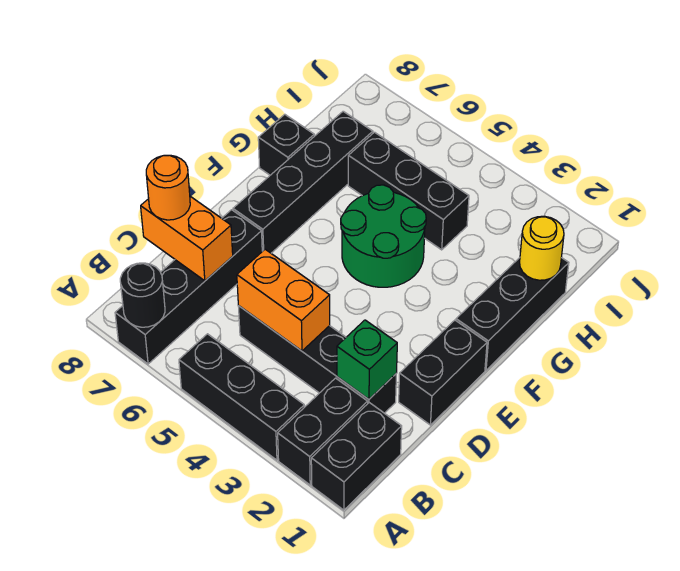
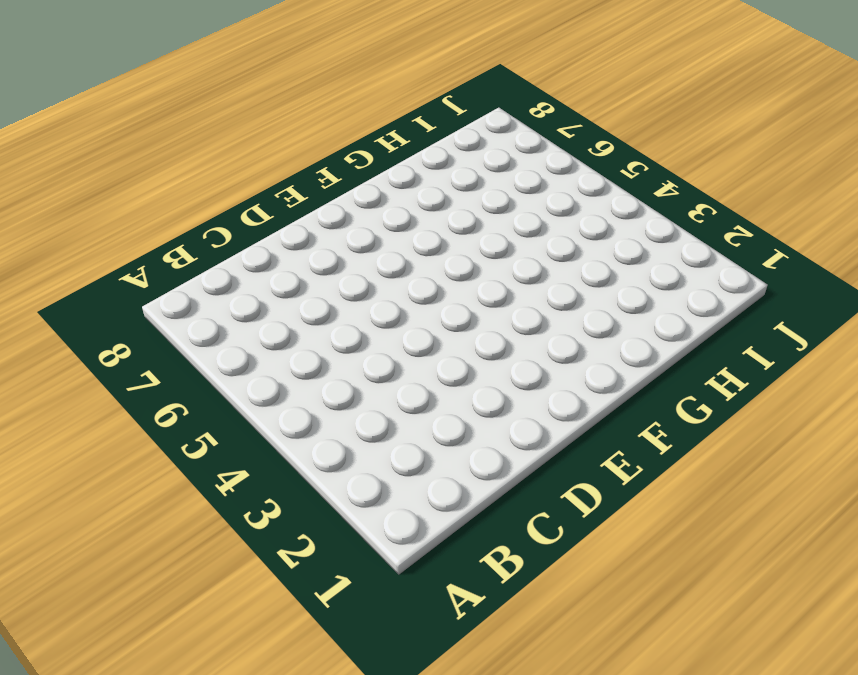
none -> black brick A1:B1 level 1
none -> black brick A2:B2 level 1
none -> black brick A3:A5 level 1

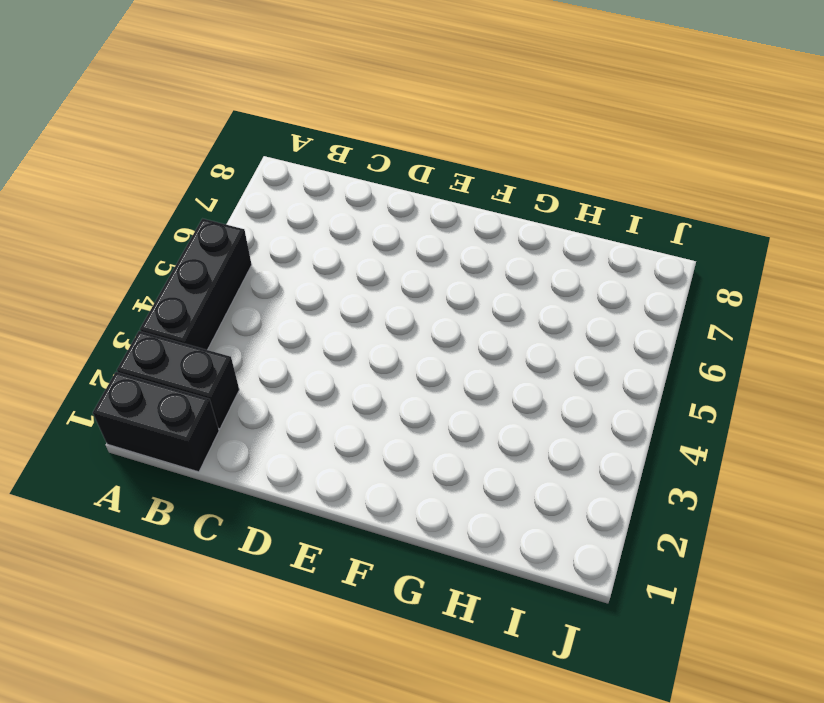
none -> black brick A7:D7 level 1
none -> black brick C2:C5 level 1
none -> black brick D1:E1 level 1

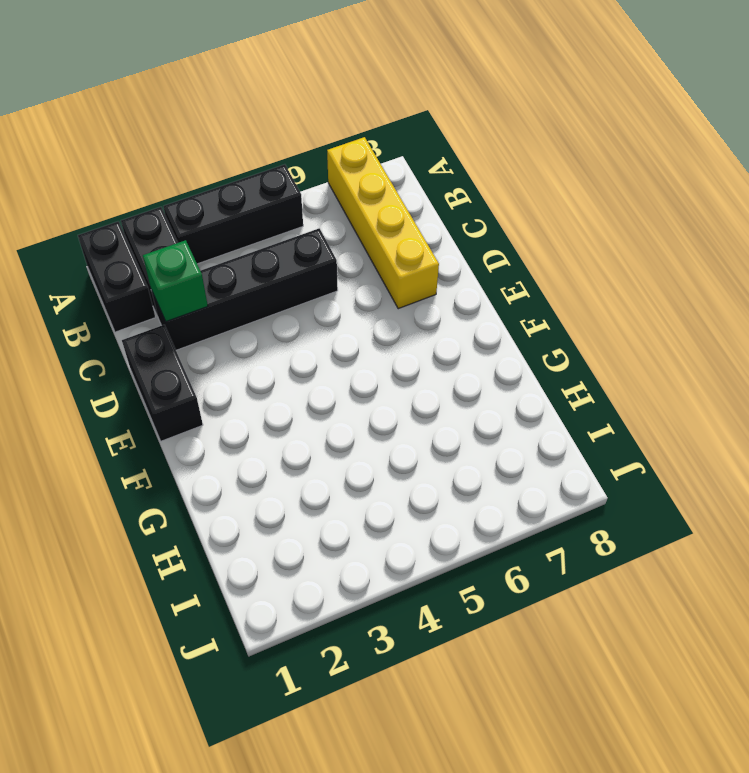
yellow brick A7:D7 level 1 -> black brick A7:D7 level 1
none -> black brick E7:H7 level 1
none -> black brick F1:H1 level 1
none -> green round brick F4:G5 level 1

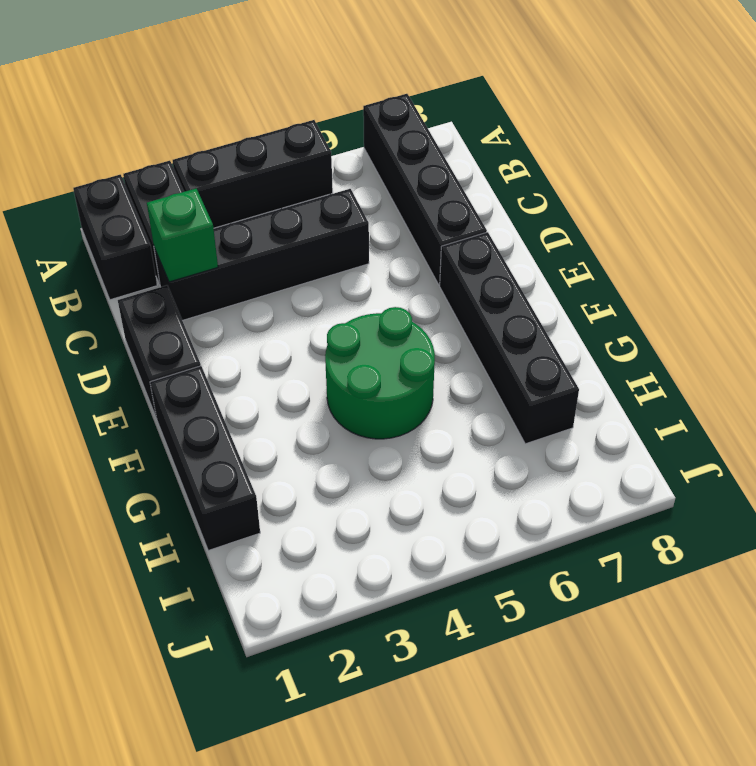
none -> black brick G8 level 1
none -> black brick H4:H6 level 1
none -> black round brick A7 level 2

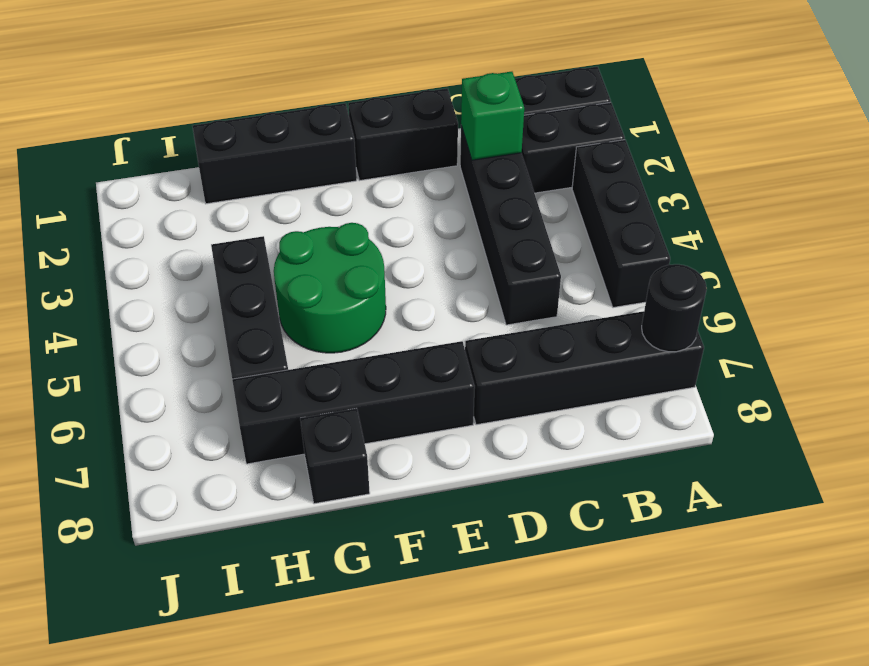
none -> orange brick C4:C5 level 2
none -> orange brick C7:C8 level 2
none -> yellow round brick H1 level 2

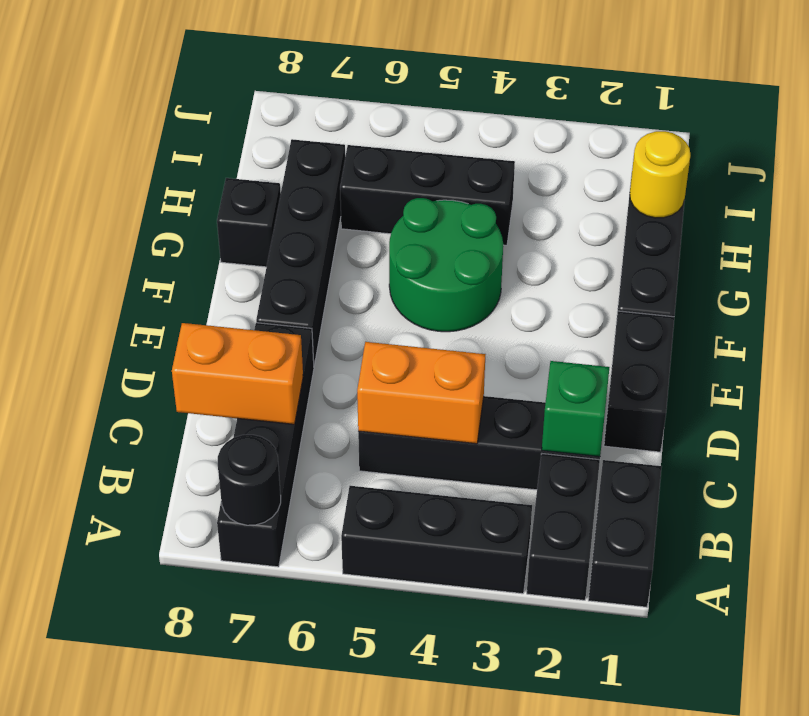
none -> orange round brick C8 level 3

